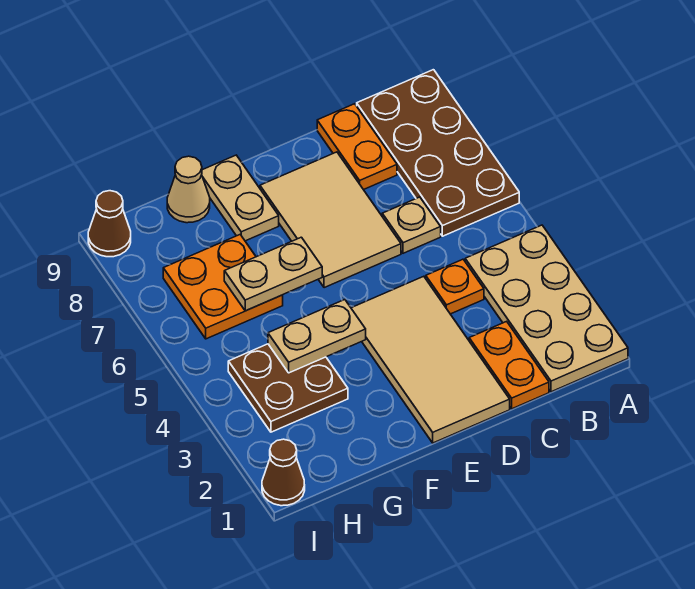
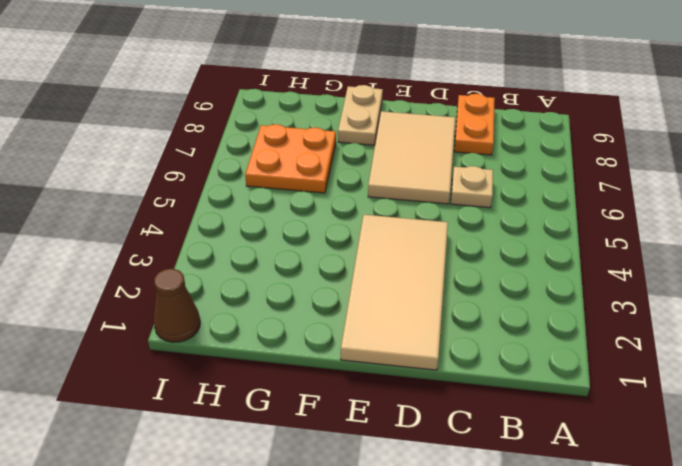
none -> tan plate A1:B4 level 1
none -> brown plate A6:B9 level 1
none -> orange plate C1:C2 level 1

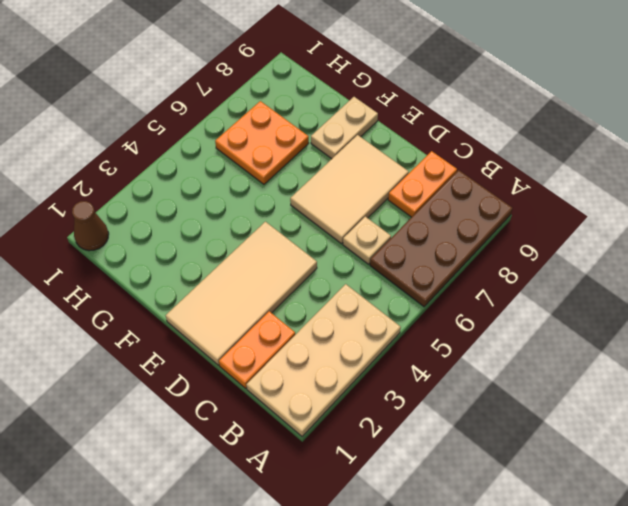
none -> orange plate C4 level 1
none -> brown plate G3:H4 level 1
none -> tan cone G9 level 1

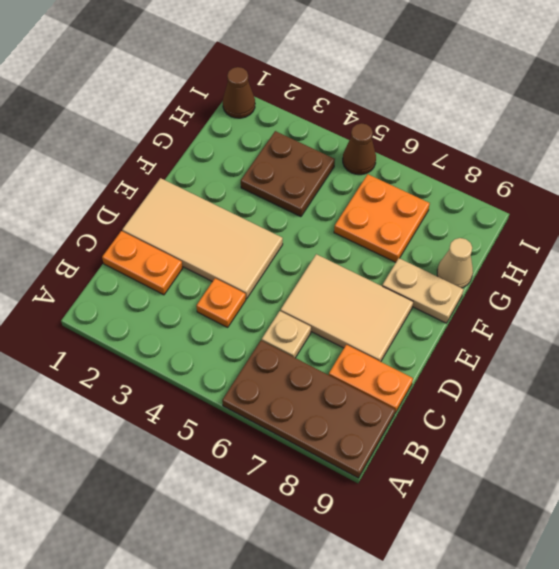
brown cone I5 level 1 -> brown cone I9 level 1
none -> tan plate A1:B4 level 1
none -> tan plate F4:G4 level 2
none -> tan plate F6:G6 level 2

